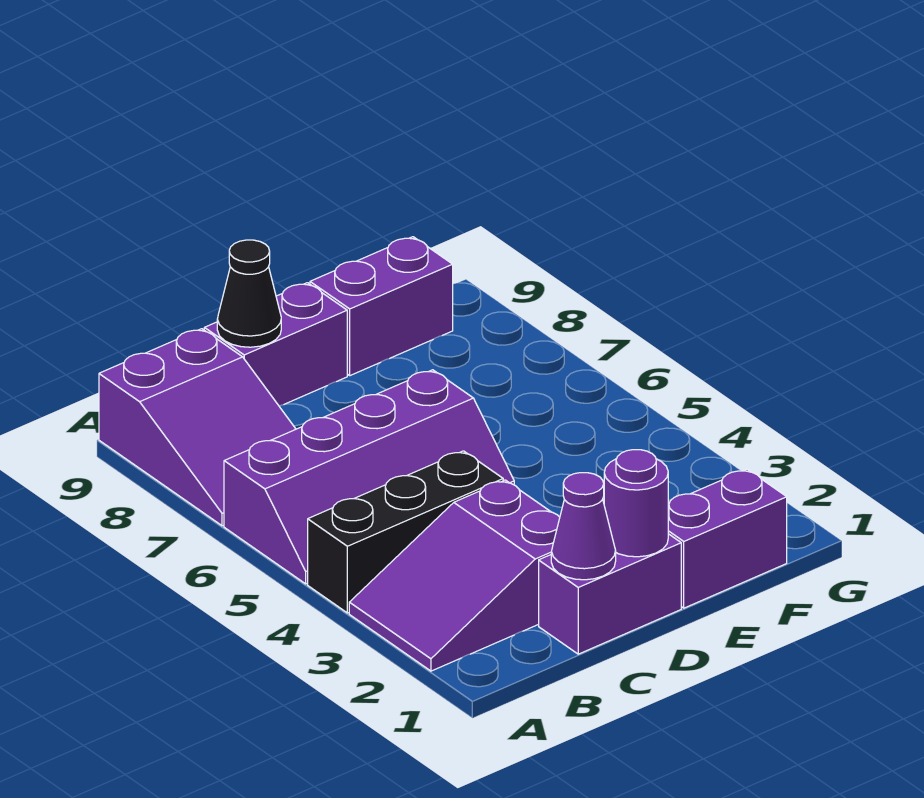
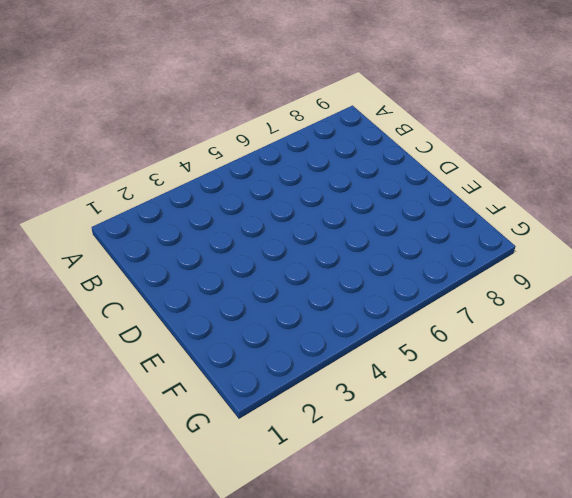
none -> purple slope A2:C3 level 1 top C
none -> black brick A4:C4 level 1

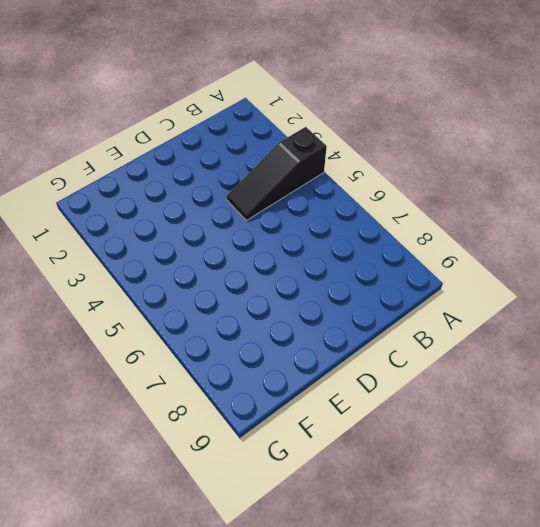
black slope A4:C4 level 1 top A -> black brick A4:C4 level 1
none -> purple slope A2:C3 level 1 top C
none -> purple slope A5:D6 level 1 top 6

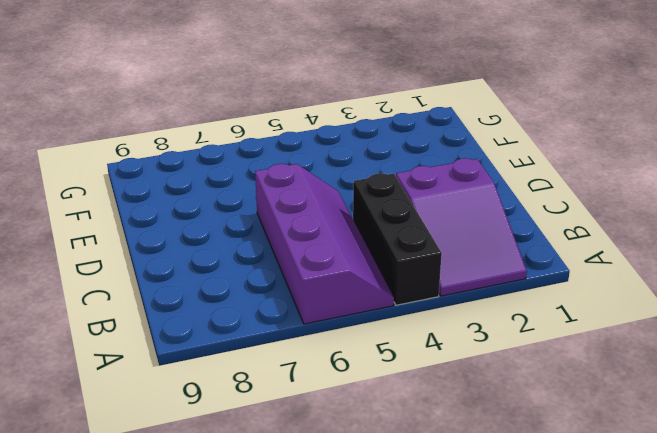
none -> purple slope A7:B9 level 1 top 9
none -> purple brick C1:D1 level 1

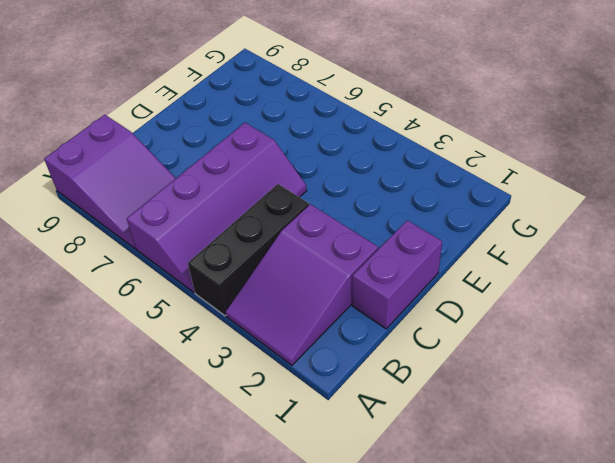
none -> purple brick C9:D9 level 1
none -> purple brick E1:F1 level 1

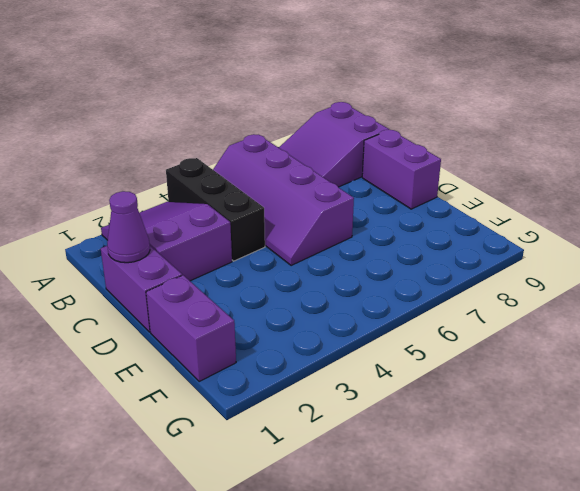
none -> purple brick E9:F9 level 1
none -> black cone C9 level 2

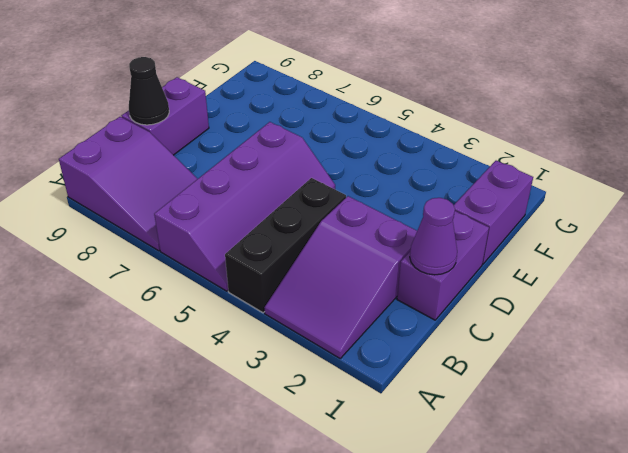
none -> purple brick E9:F9 level 1
none -> purple round brick D1 level 2

